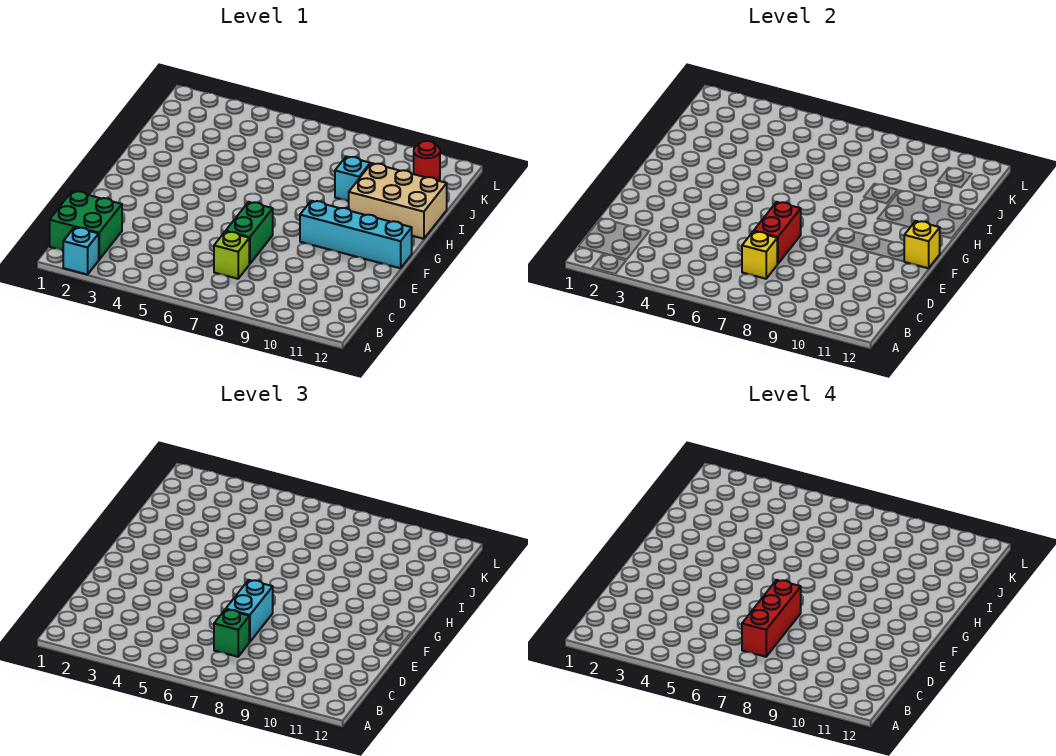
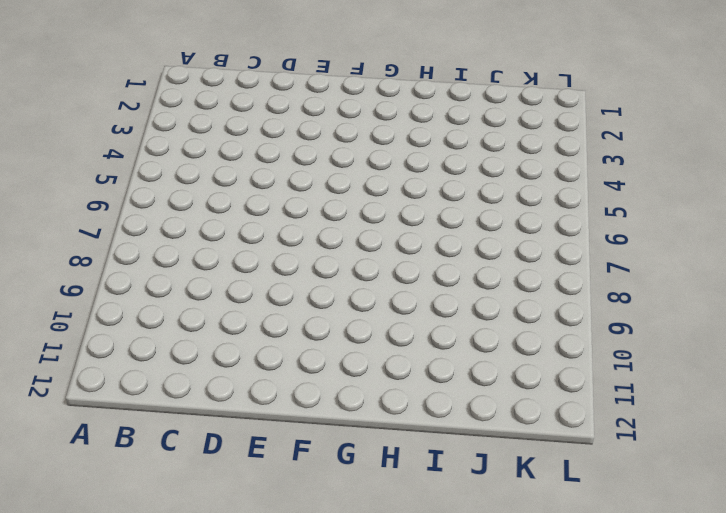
none -> cyan brick A2 level 1
none -> green brick B1:C2 level 1
none -> lime brick C7 level 1

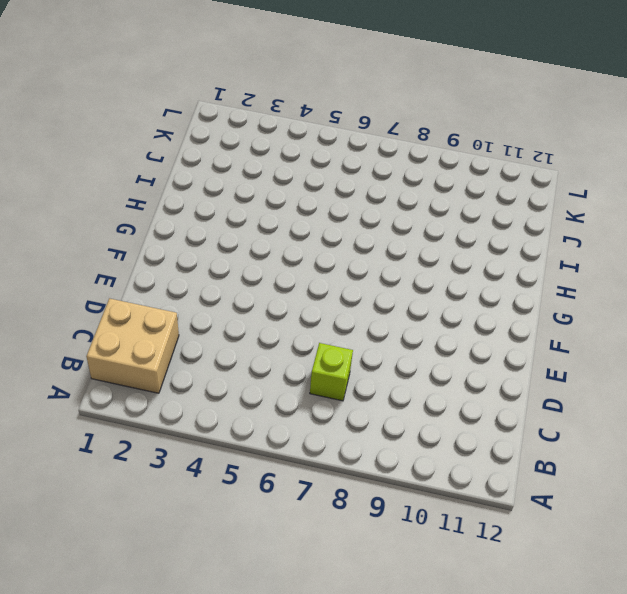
tan brick B1:C2 level 1 -> green brick B1:C2 level 1
none -> cyan brick A2 level 1
none -> green brick D7:E7 level 1
none -> cyan brick F9:F12 level 1

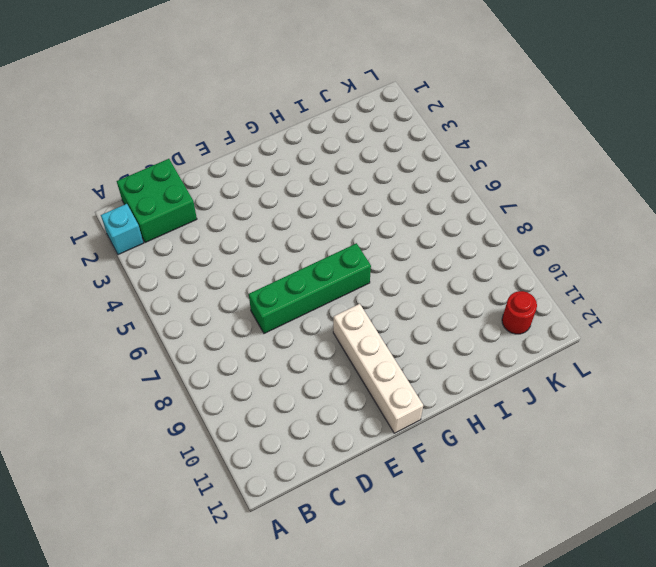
green brick D7:G7 level 1 -> green brick D7:E7 level 1
white brick F9:F12 level 1 -> cyan brick F9:F12 level 1
none -> lime brick C7 level 1
none -> tan brick H10:I12 level 1
none -> cyan brick I9 level 1

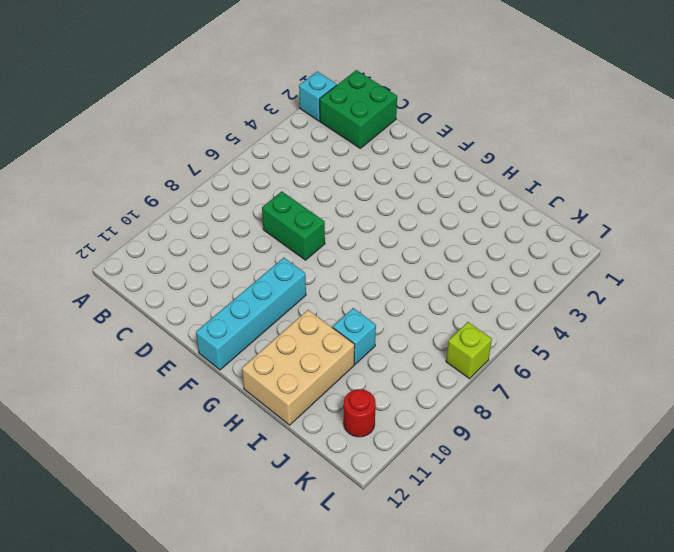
lime brick L7 level 1 -> lime brick C7 level 1
none -> yellow brick C7 level 2
none -> red brick D7:E7 level 2
none -> yellow brick F12 level 2

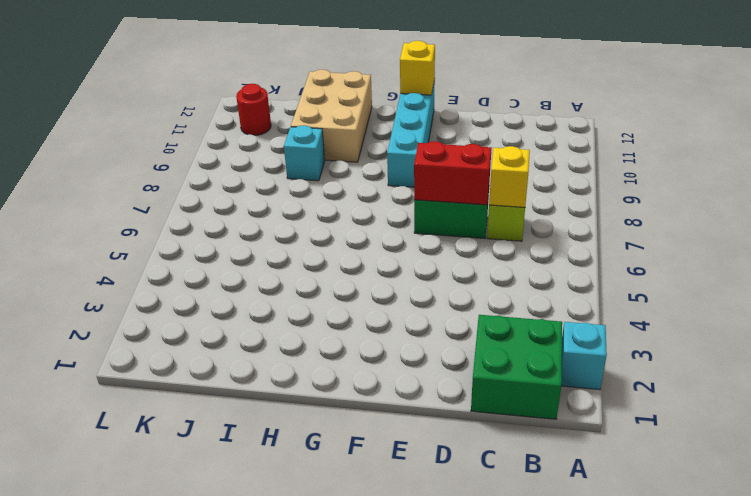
none -> green brick C7 level 3
none -> cyan brick D7:E7 level 3
none -> red brick C7:E7 level 4

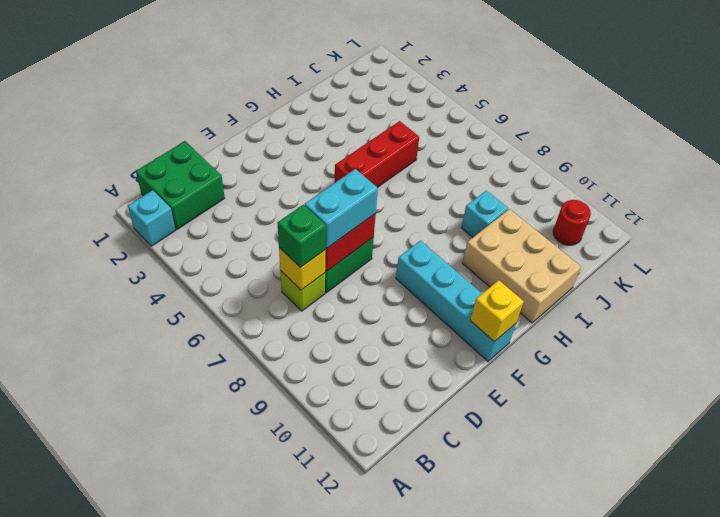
red brick G5:I5 level 1 -> red brick C7:E7 level 4

